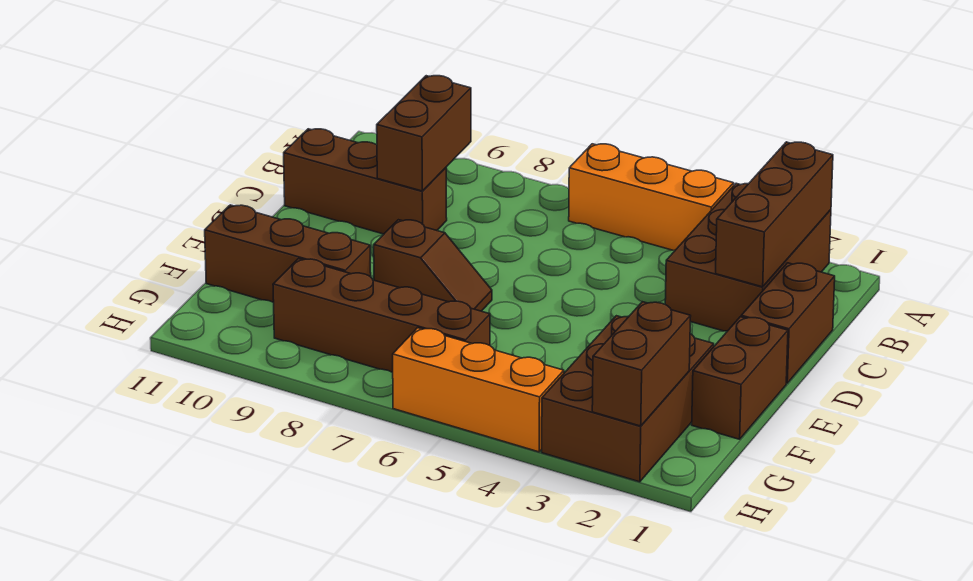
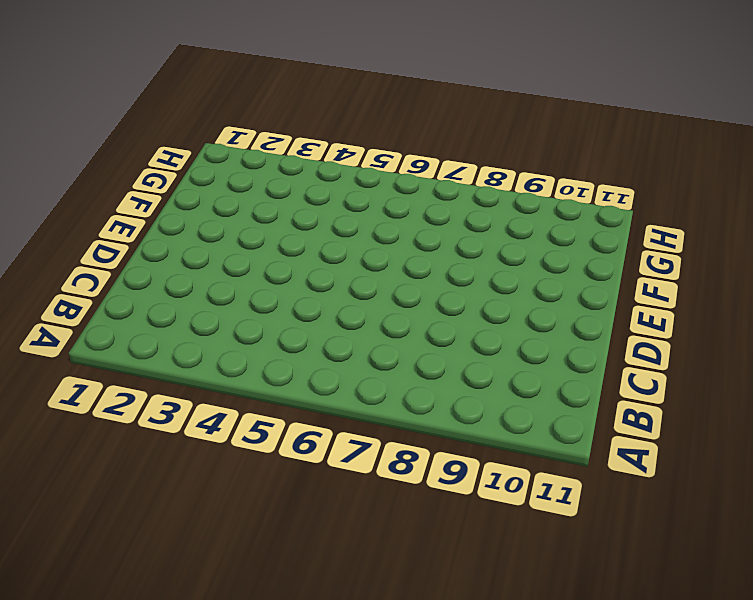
none -> brown brick A2:C3 level 1
none -> orange brick A4:A6 level 1
none -> brown brick C1:D1 level 1

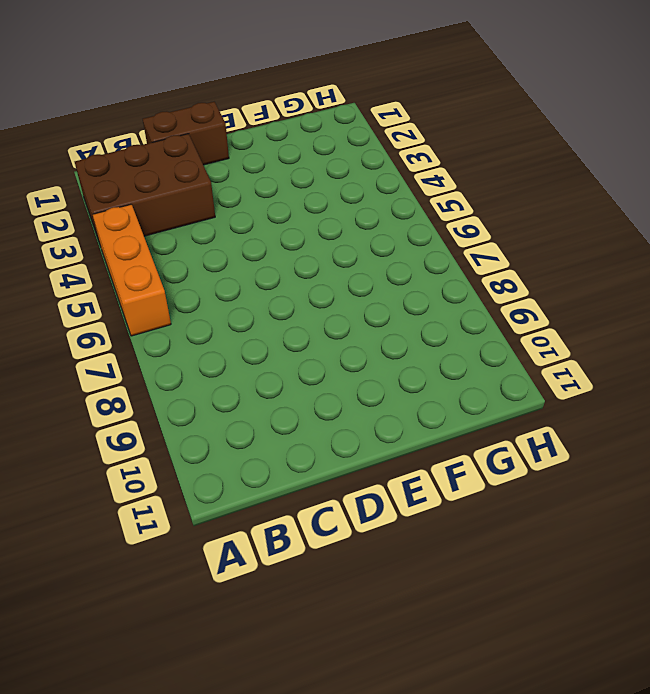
none -> brown brick C9:C11 level 1
none -> brown brick E1:F1 level 1
none -> brown slope E7:E8 level 1 top 8

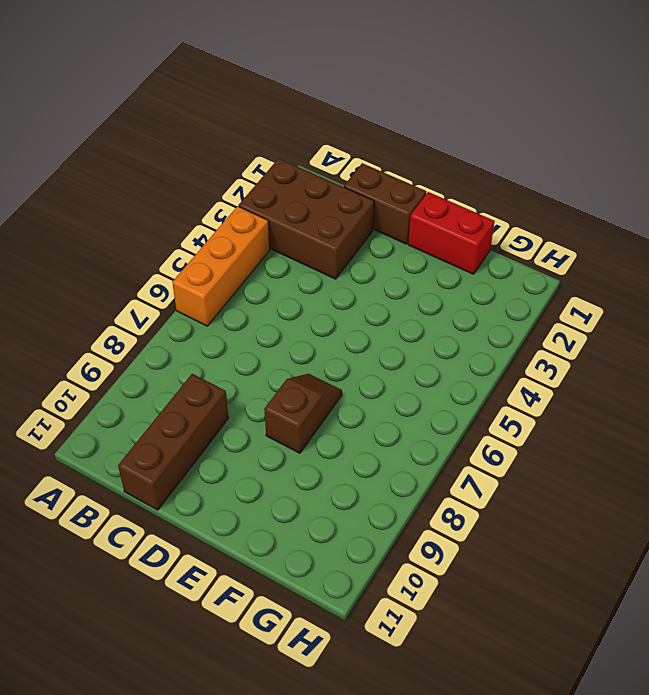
red brick E1:F1 level 1 -> brown brick E1:F1 level 1
none -> brown brick F2:H3 level 1
none -> brown brick F9:F11 level 1
none -> brown brick G6:G9 level 1

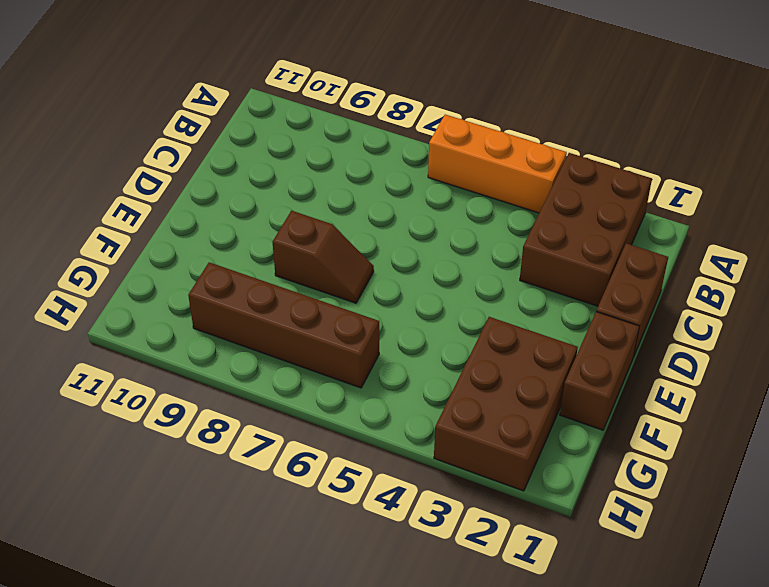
none -> brown brick C9:C11 level 1
none -> brown brick F9:F11 level 1
none -> orange brick H4:H6 level 1

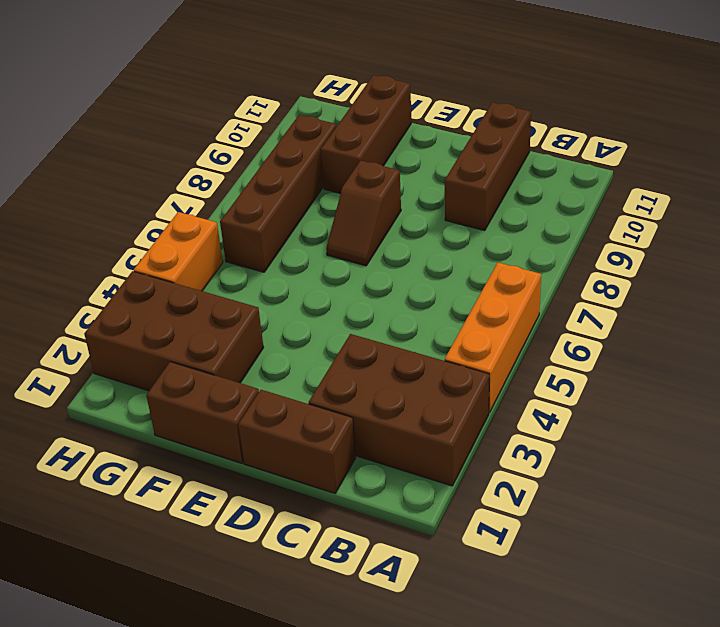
orange brick H4:H5 level 1 -> orange brick H4:H6 level 1
none -> brown brick A2:C2 level 2
none -> brown brick B9:C9 level 2
none -> brown brick G2:H2 level 2

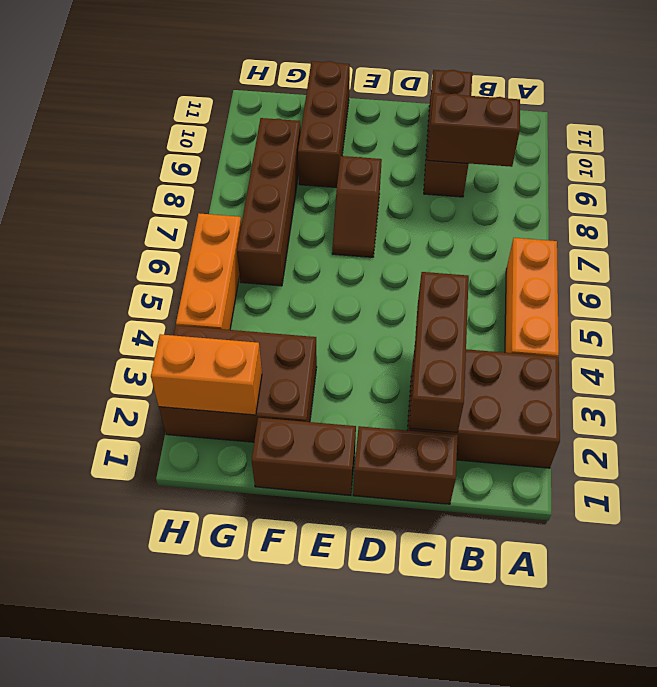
brown brick C2:C4 level 2 -> brown brick A2:C2 level 2
orange brick G2:H2 level 2 -> brown brick G2:H2 level 2

